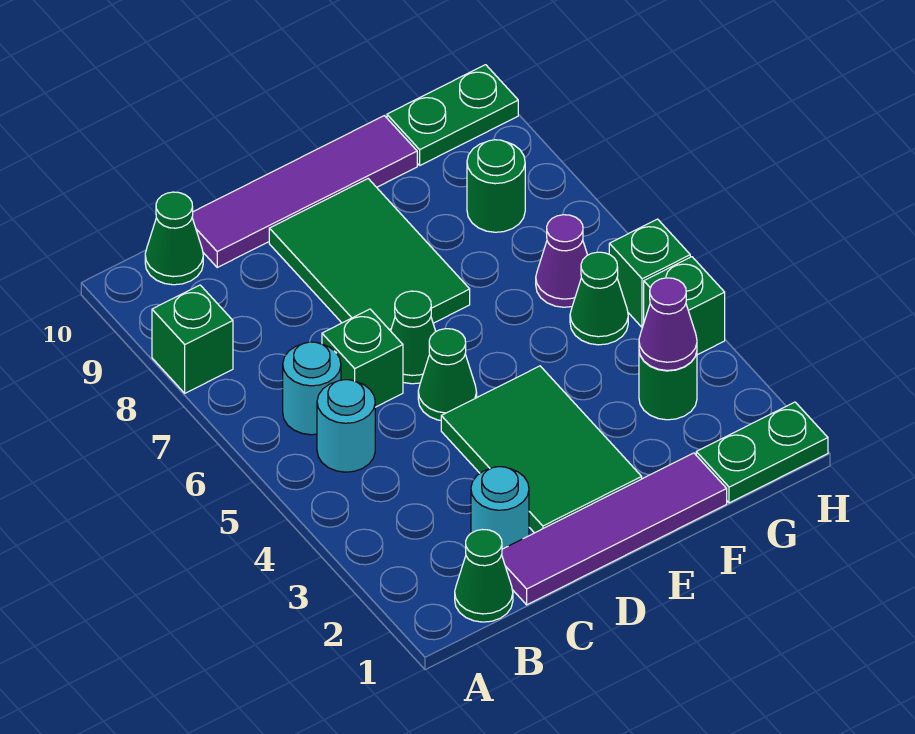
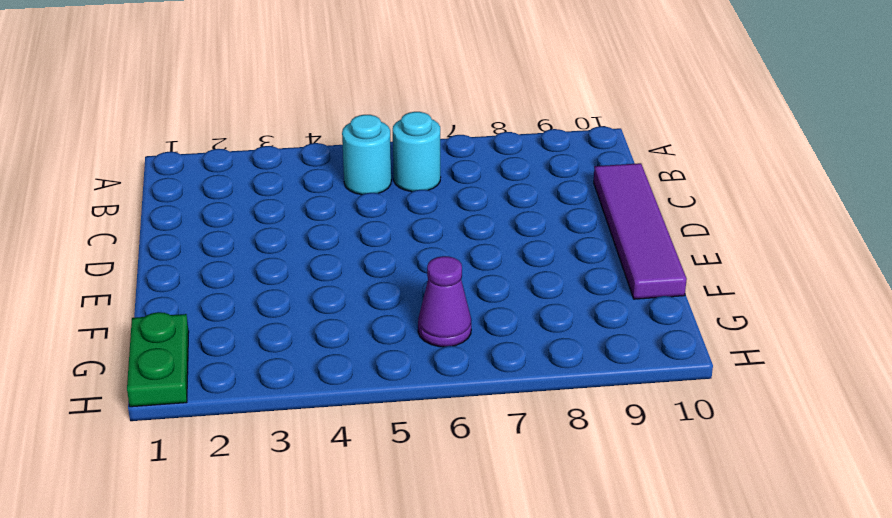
none -> green brick A8 level 1
none -> green cone B1 level 1
none -> green cone B10 level 1

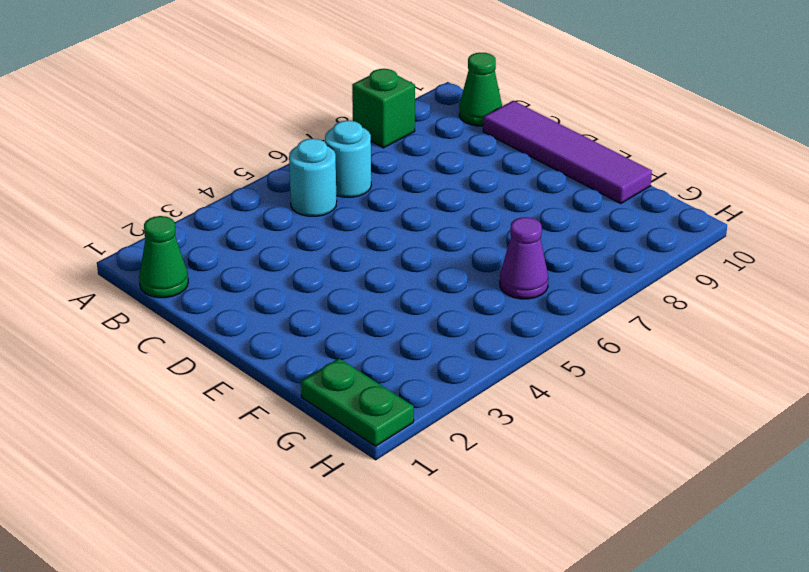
none -> purple tile C1:F1 level 1
none -> cyan round brick C2 level 1
none -> green brick C6 level 1

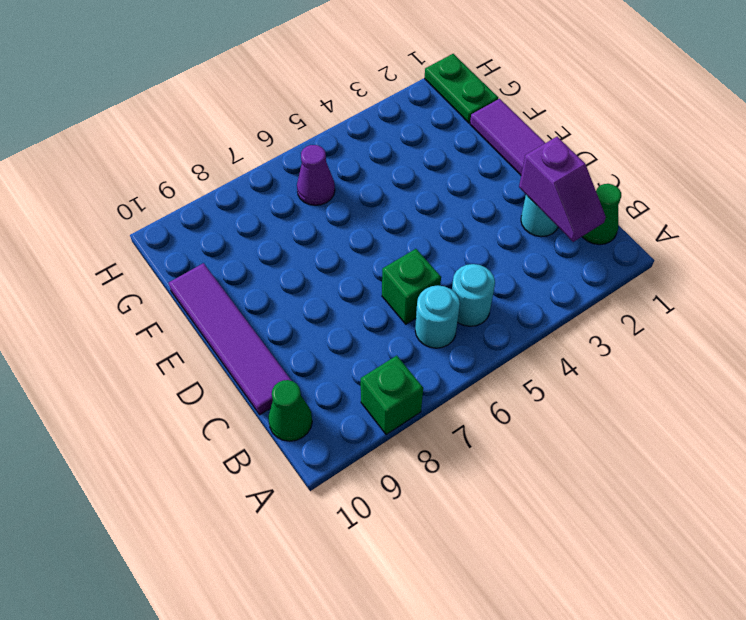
purple slope B2:C2 level 2 top C -> none
none -> green tile D2:E4 level 1
none -> green cone D5 level 1
none -> green cone D6 level 1

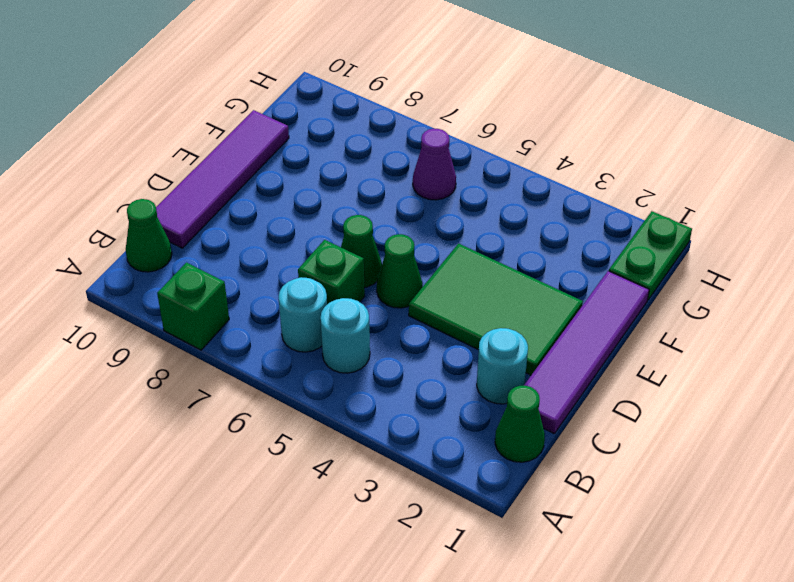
none -> green tile D7:E9 level 1
none -> green round brick G3 level 1
none -> green cone G5 level 1

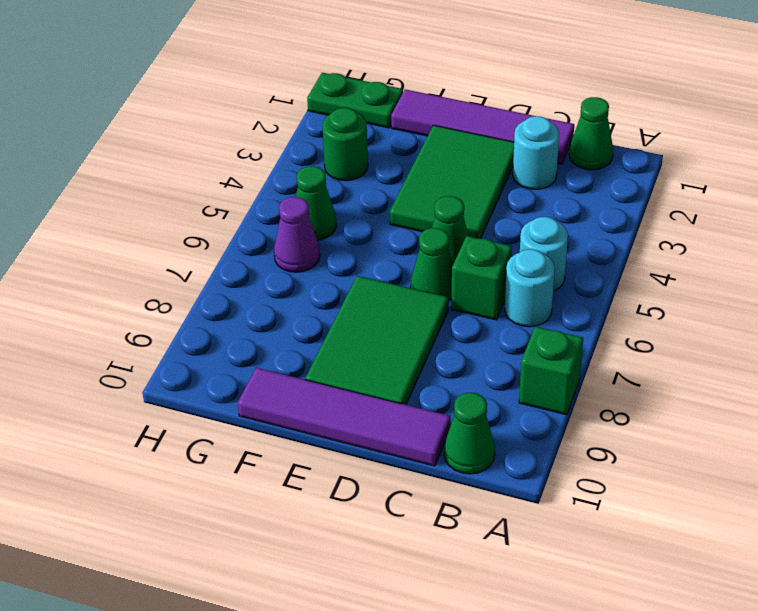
none -> green round brick G8 level 1
none -> green plate G10:H10 level 1
none -> green brick H4 level 1

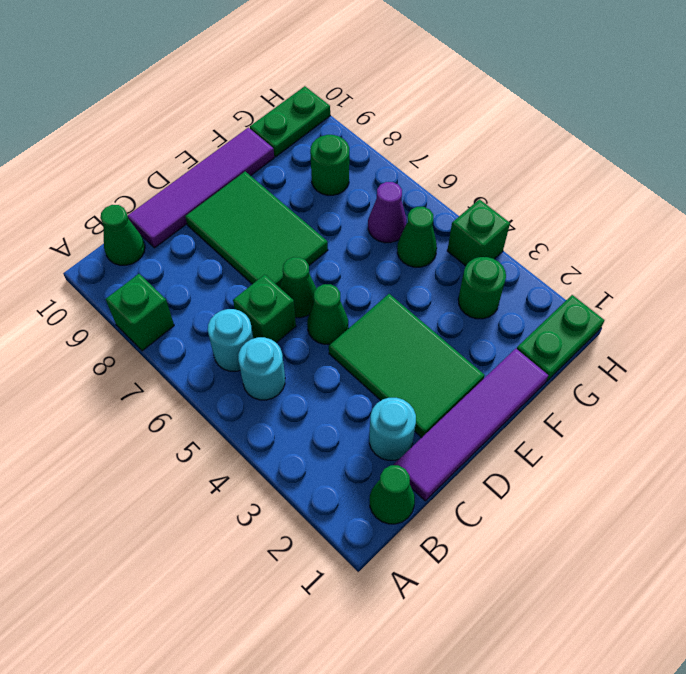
none -> green brick H5 level 1
none -> purple cone G3 level 2

